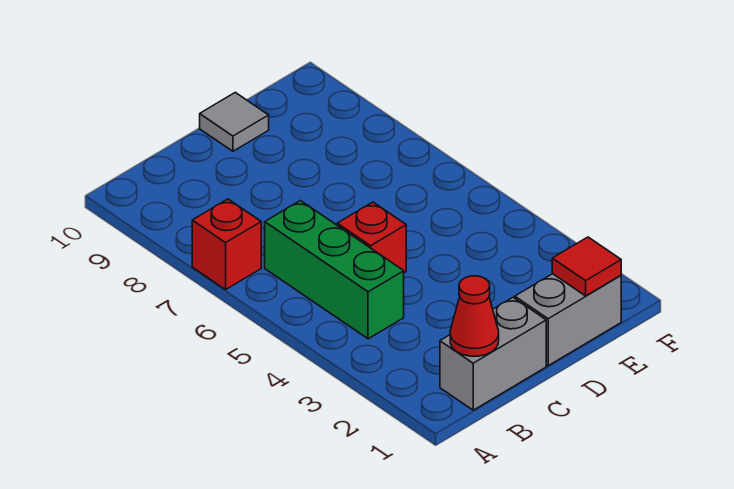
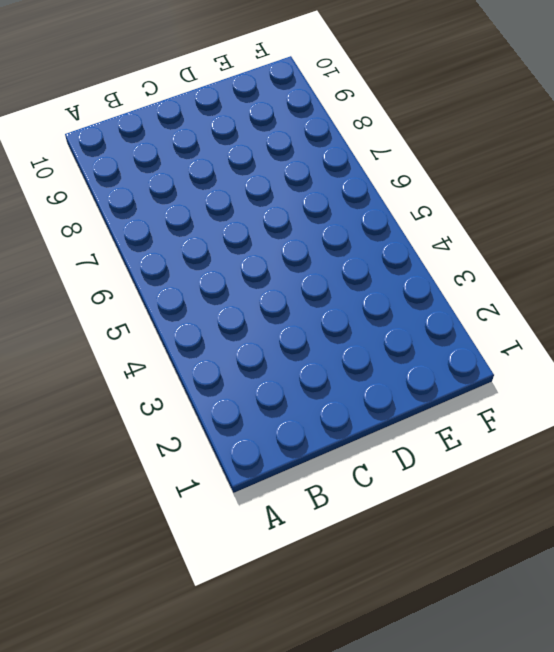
none -> red brick A7 level 1
none -> grey brick B1:C1 level 1

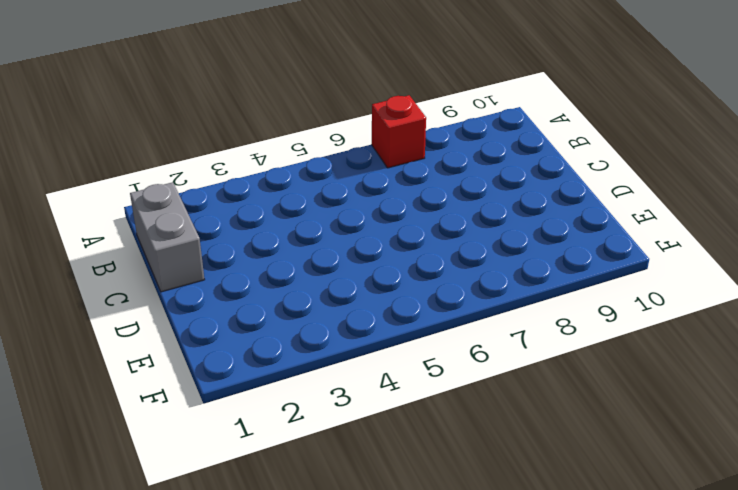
none -> green brick B4:B6 level 1
none -> red brick C5 level 1

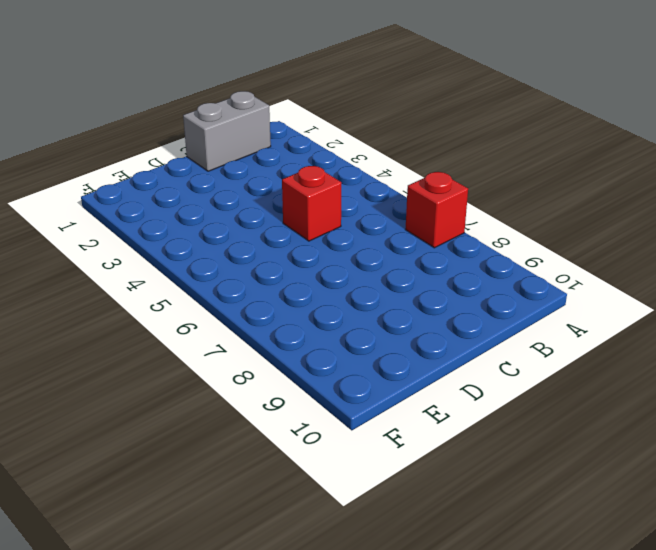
none -> green brick B4:B6 level 1
none -> grey brick D1:E1 level 1

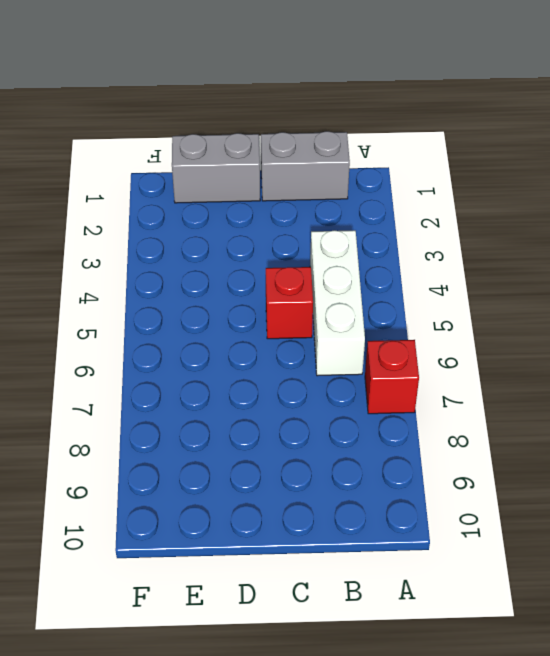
white brick B4:B6 level 1 -> green brick B4:B6 level 1
none -> grey tile D10 level 1
none -> red cone B1 level 2

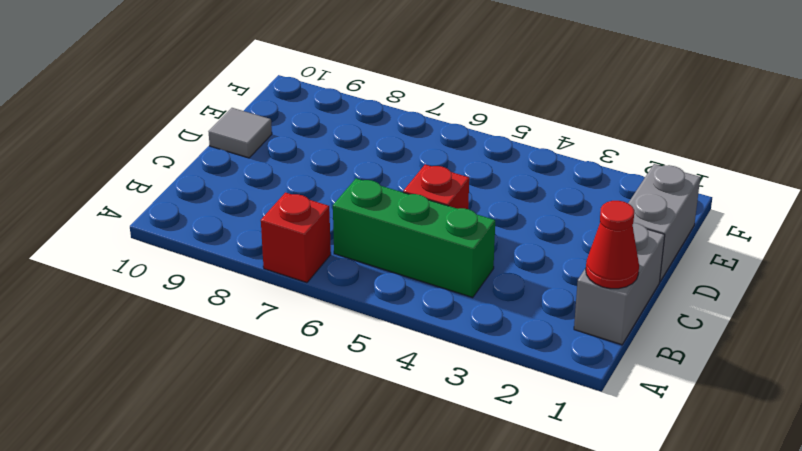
none -> red tile E1 level 2

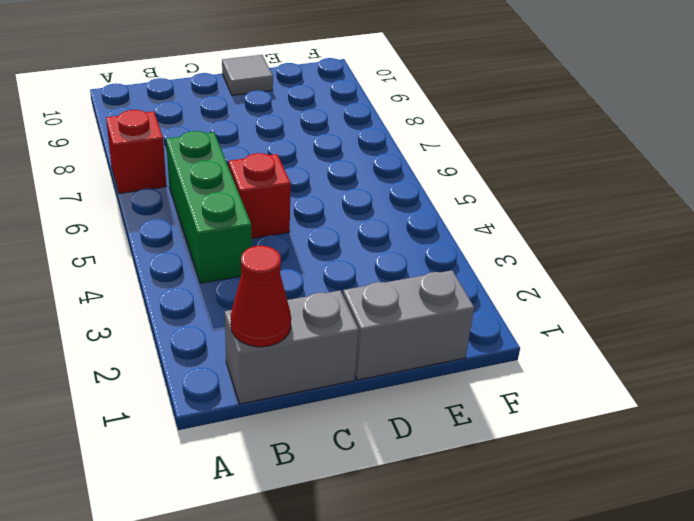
none -> red tile E1 level 2

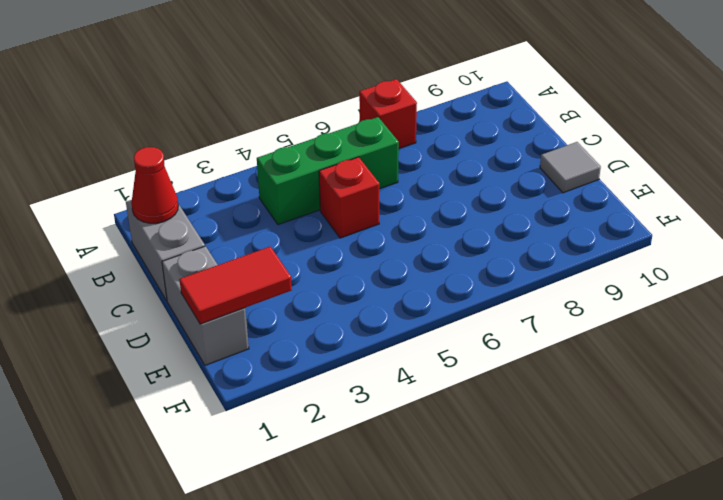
red tile E1:E2 level 2 -> red tile E1 level 2

